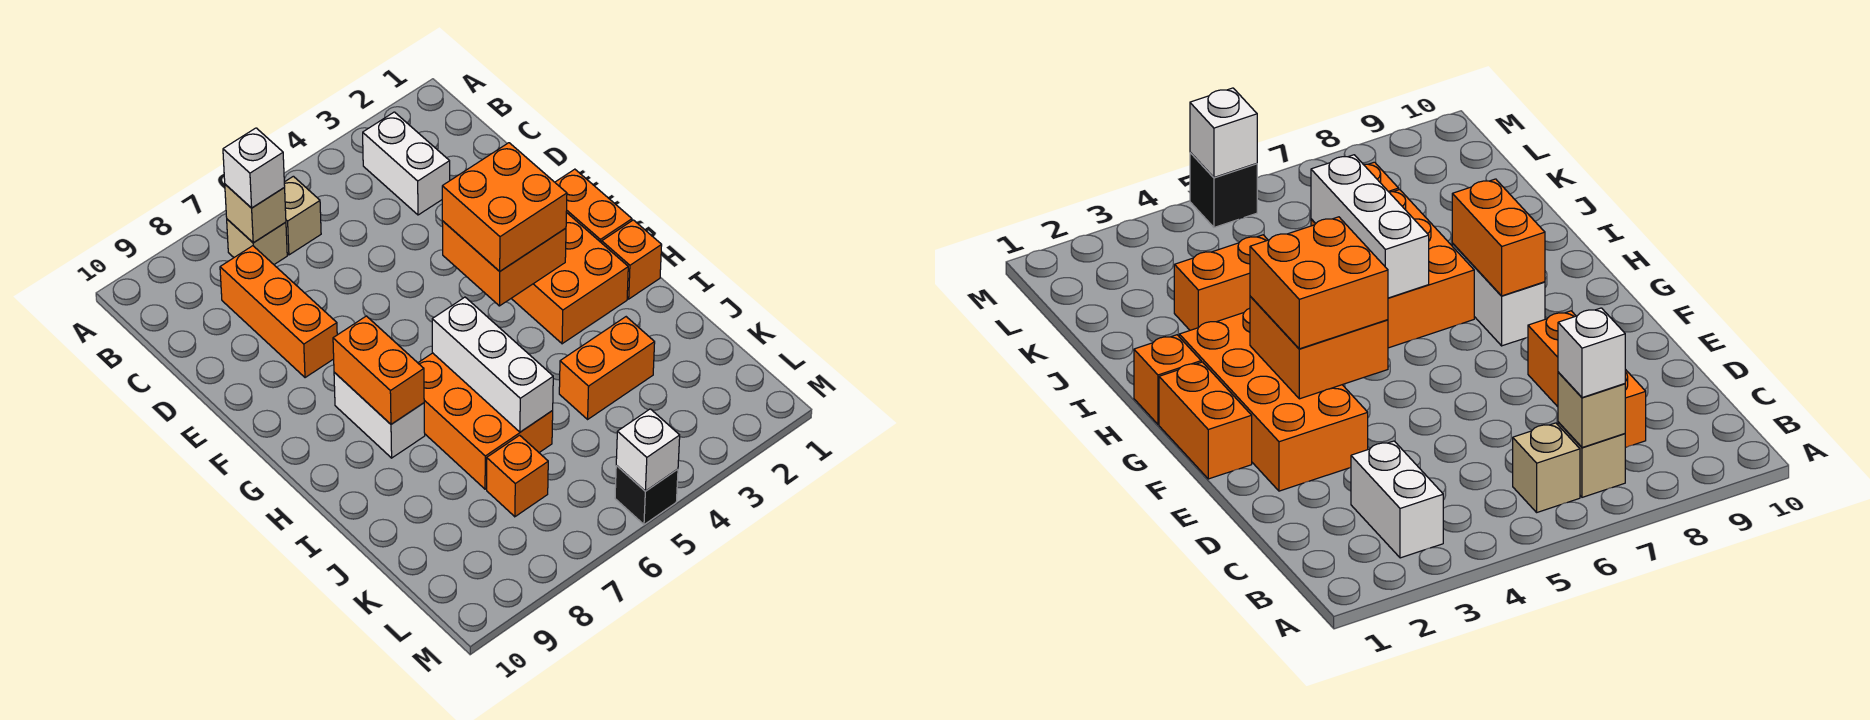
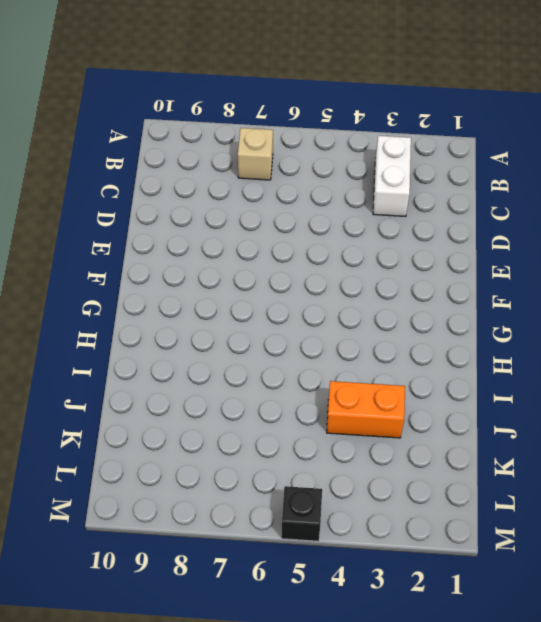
none -> tan brick B6 level 1
none -> orange brick C8:E8 level 1
none -> orange brick E2:H3 level 1

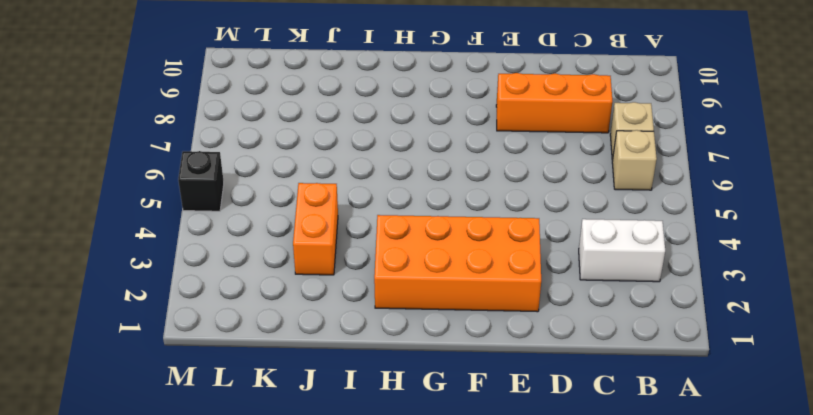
none -> orange brick F1:G1 level 1
none -> white brick G8:H8 level 1
none -> orange brick H1 level 1

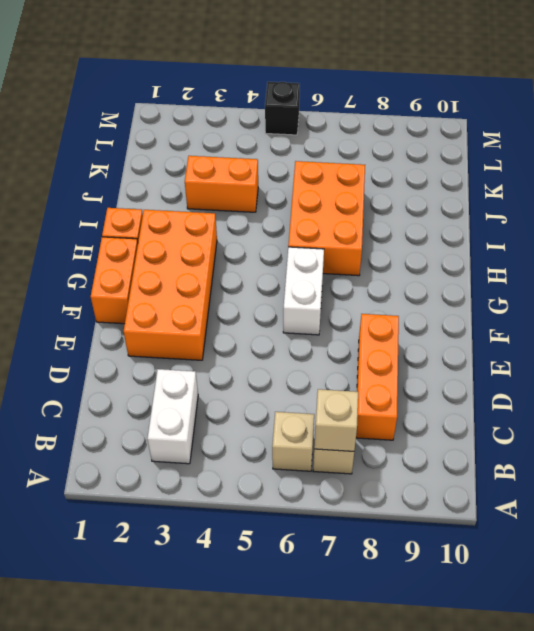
white brick F6:G6 level 1 -> white brick G8:H8 level 1
none -> orange brick K7 level 1
none -> orange brick F3:G4 level 2
none -> orange brick G8:H8 level 2

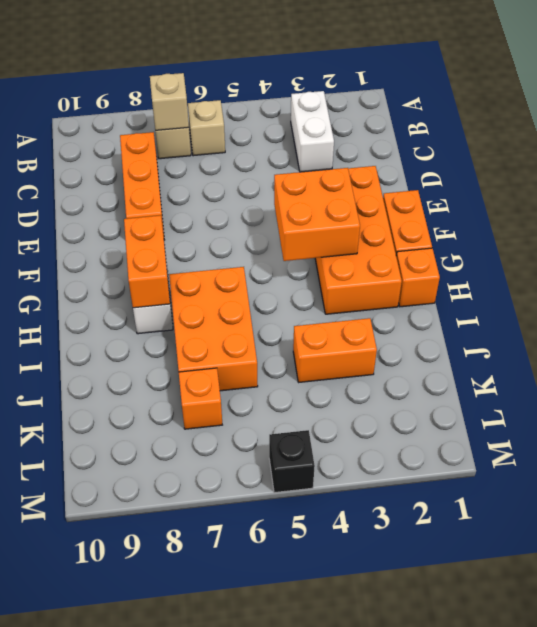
none -> white brick H6:J6 level 2
none -> white brick M5 level 2
none -> white brick B7 level 3

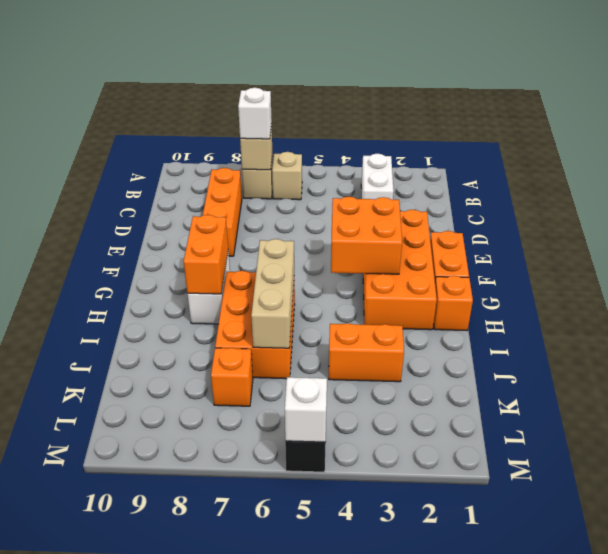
tan brick H6:J6 level 2 -> white brick H6:J6 level 2
none -> orange brick F3:G4 level 3

